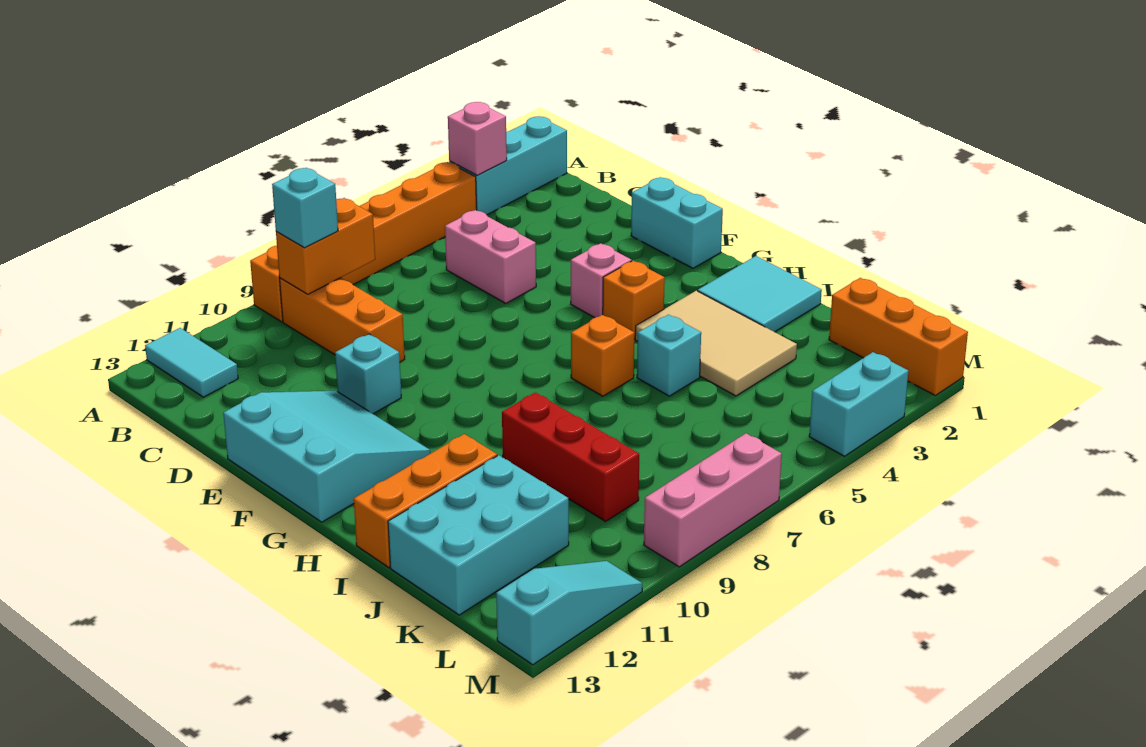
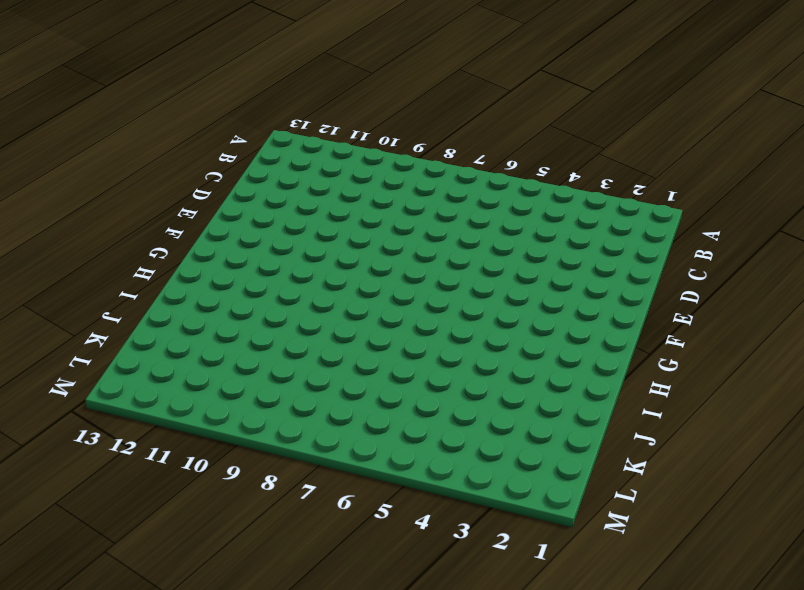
none -> cyan brick A1:A3 level 1
none -> orange brick A4:A9 level 1
none -> cyan tile A12:B12 level 1

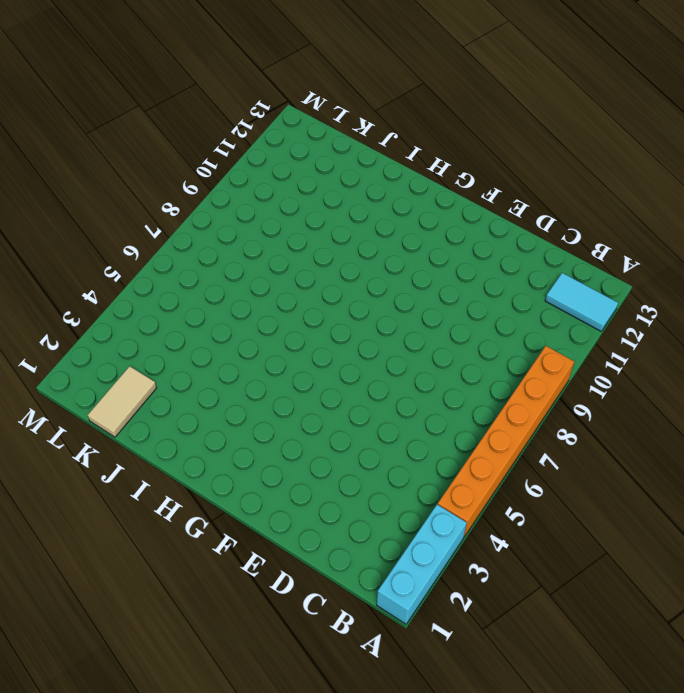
tan tile K1:K2 level 1 -> orange brick K1:M1 level 1
none -> orange brick B9:D9 level 1
none -> pink brick C5:D5 level 1
none -> cyan brick E1:F1 level 1

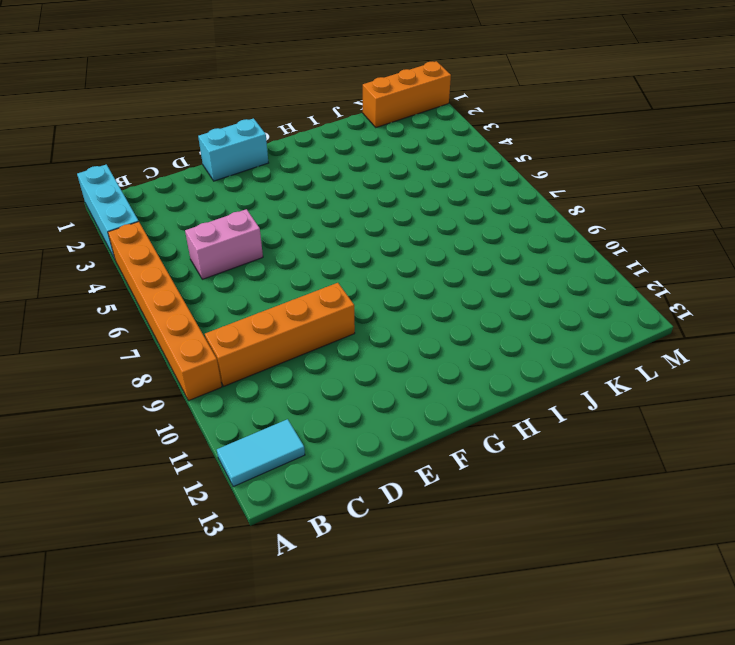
orange brick B9:E9 level 1 -> orange brick B9:D9 level 1
none -> cyan brick E10 level 1
none -> cyan slope E11:G13 level 1 top 13
none -> pink brick F4 level 1

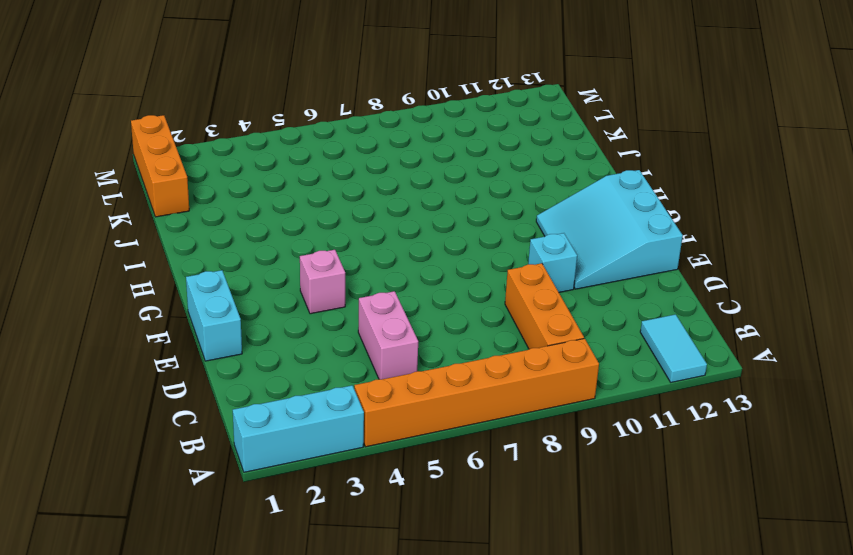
none -> orange brick G4 level 1
none -> cyan tile H1:I2 level 1
none -> tan tile H3:J4 level 1

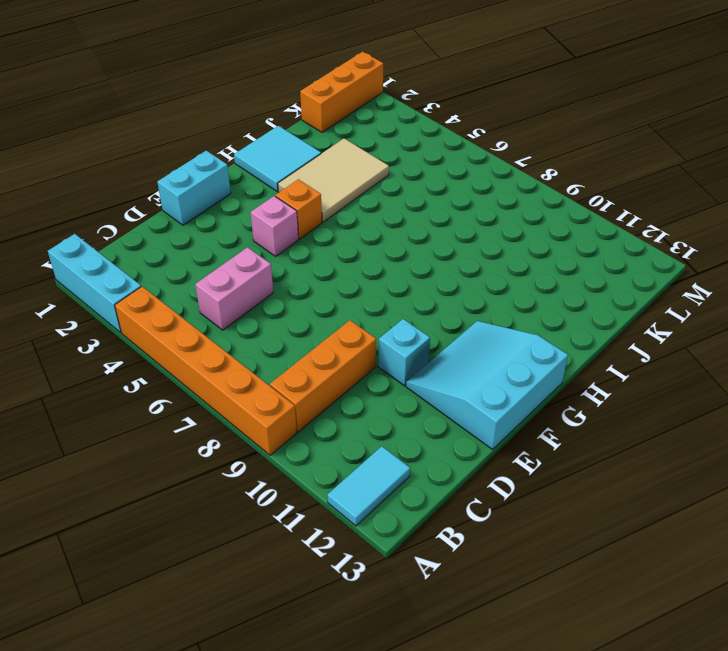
none -> orange brick H6 level 1
none -> cyan brick I5 level 1
none -> red brick I9:K9 level 1

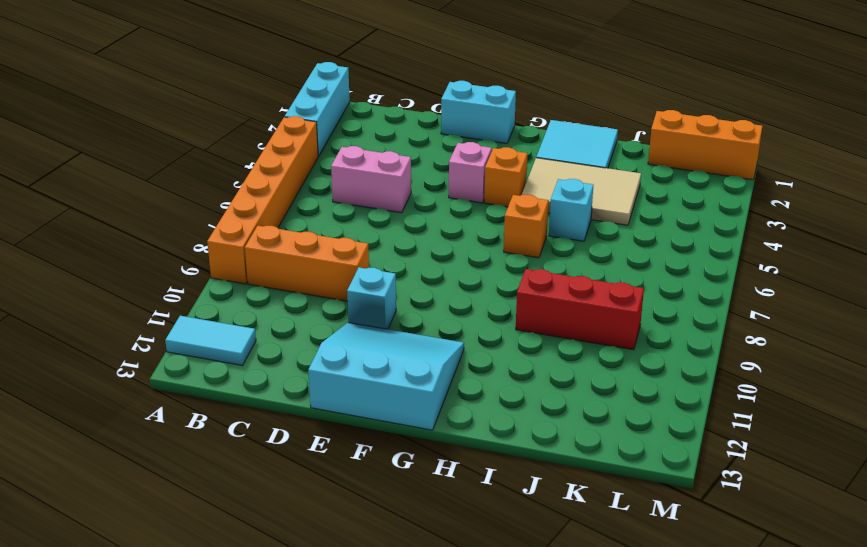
none -> orange brick I11:I13 level 1
none -> cyan brick J11:K13 level 1
none -> cyan brick M3:M4 level 1

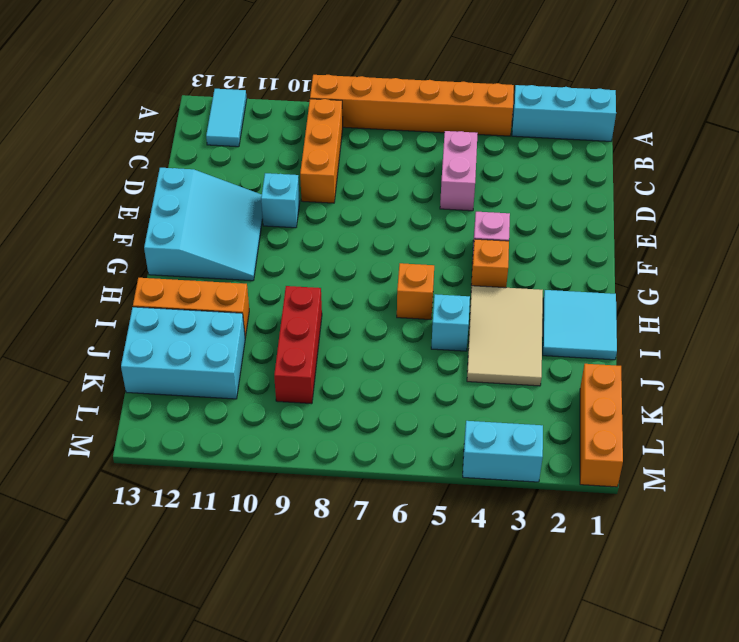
none -> cyan brick E1:F1 level 1
none -> pink brick M7:M9 level 1
none -> cyan slope M11:M13 level 1 top 13

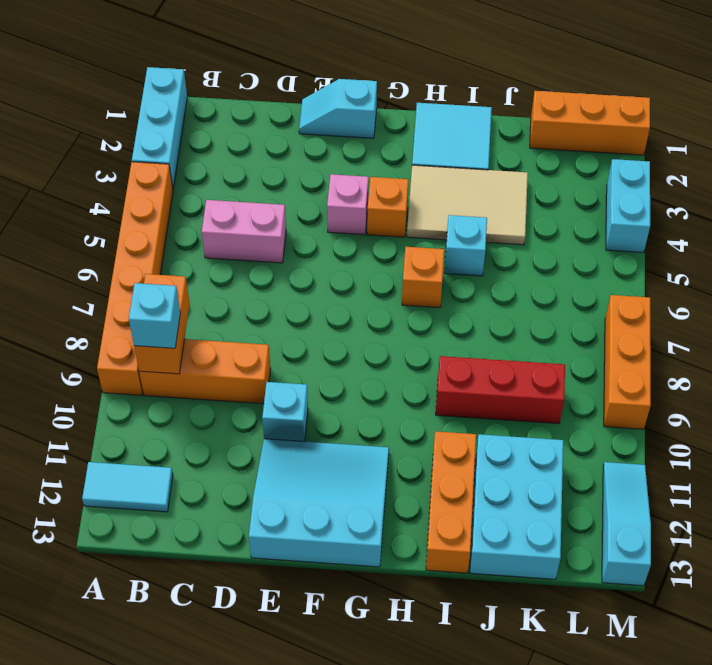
cyan slope E1:F1 level 1 top F -> cyan brick E1:F1 level 1
orange brick M7:M9 level 1 -> pink brick M7:M9 level 1
none -> pink brick A3 level 2

